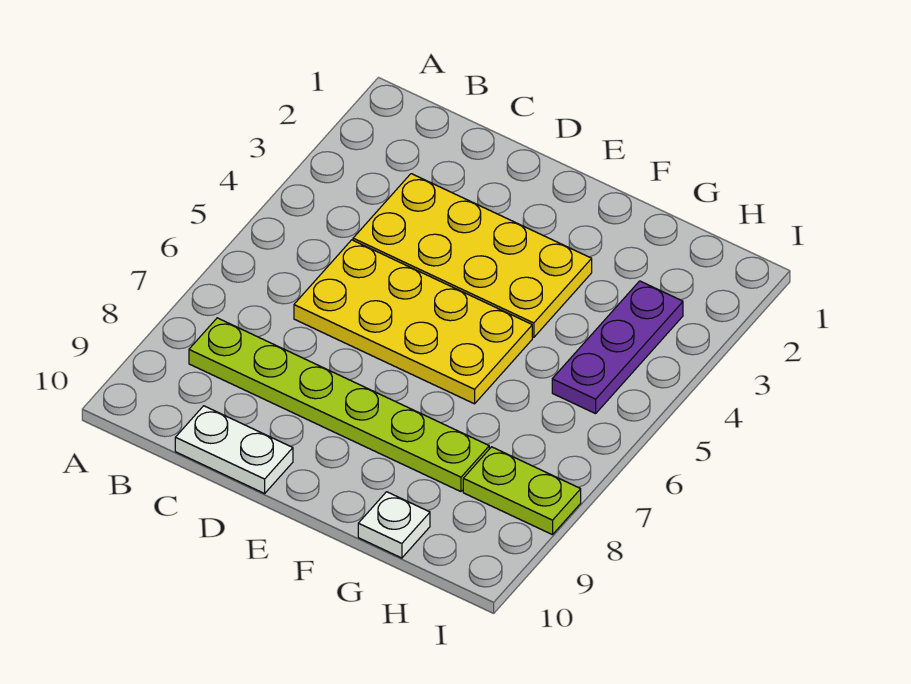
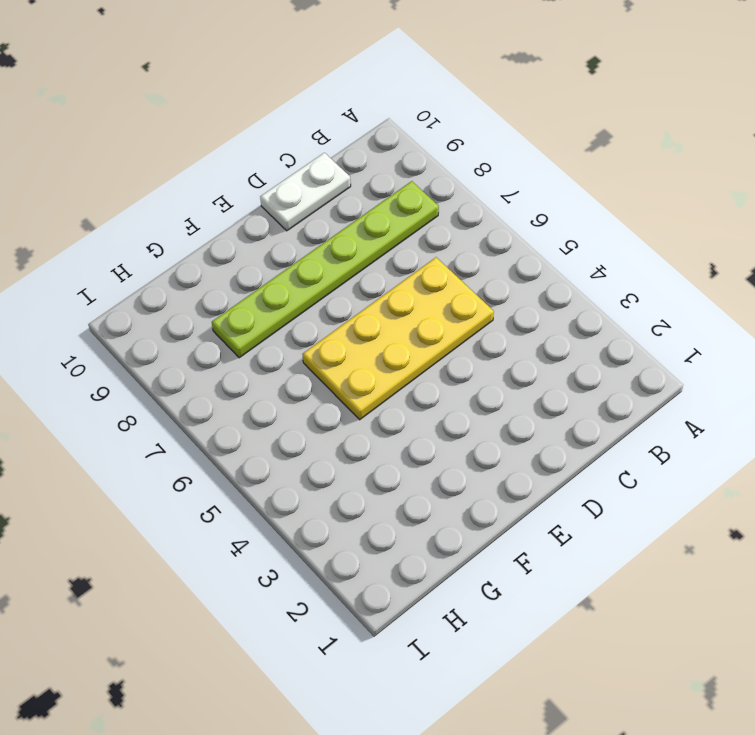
none -> yellow plate C3:F4 level 1
none -> white plate G10 level 1

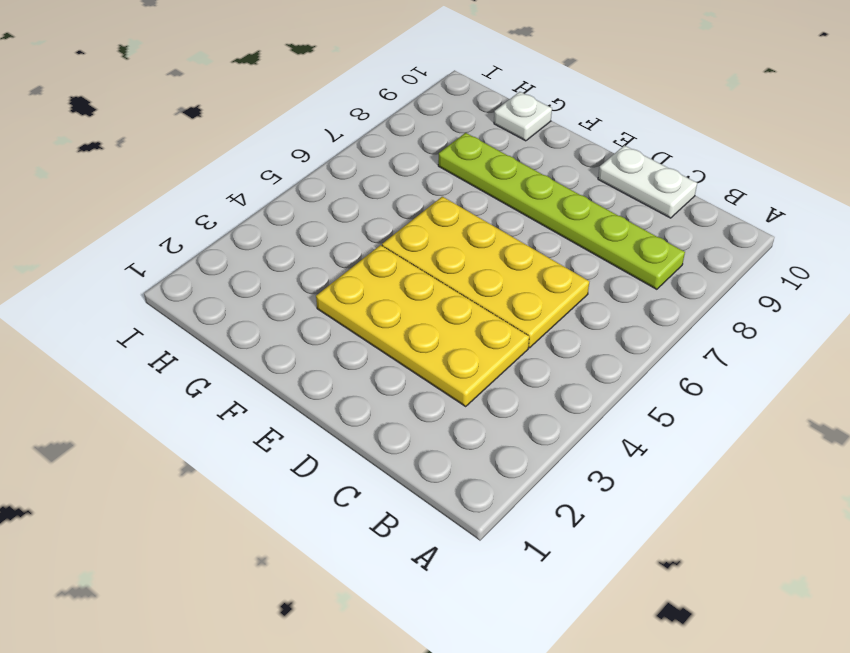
none -> purple plate H3:H5 level 1
none -> lime plate H8:I8 level 1

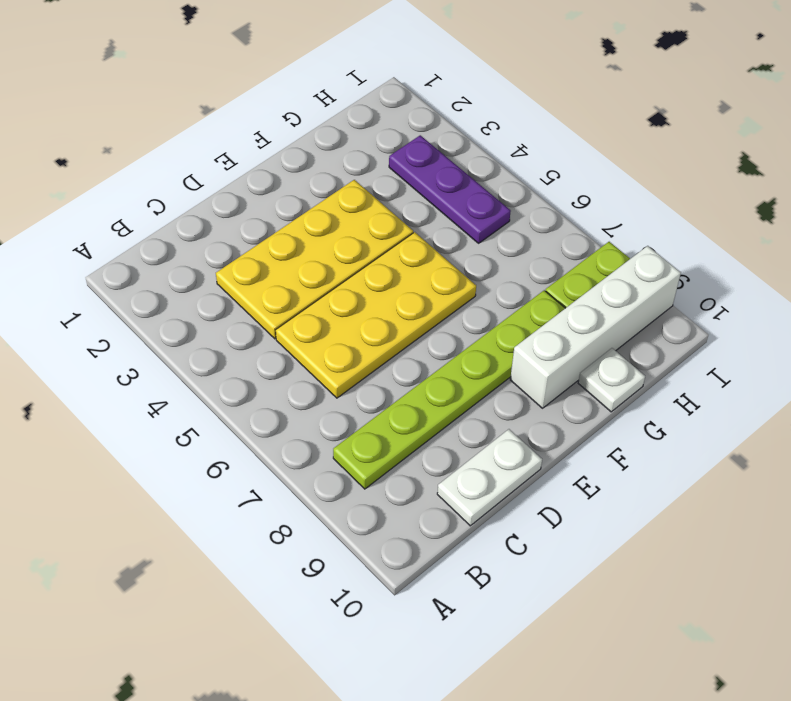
white brick F9:I9 level 1 -> none

